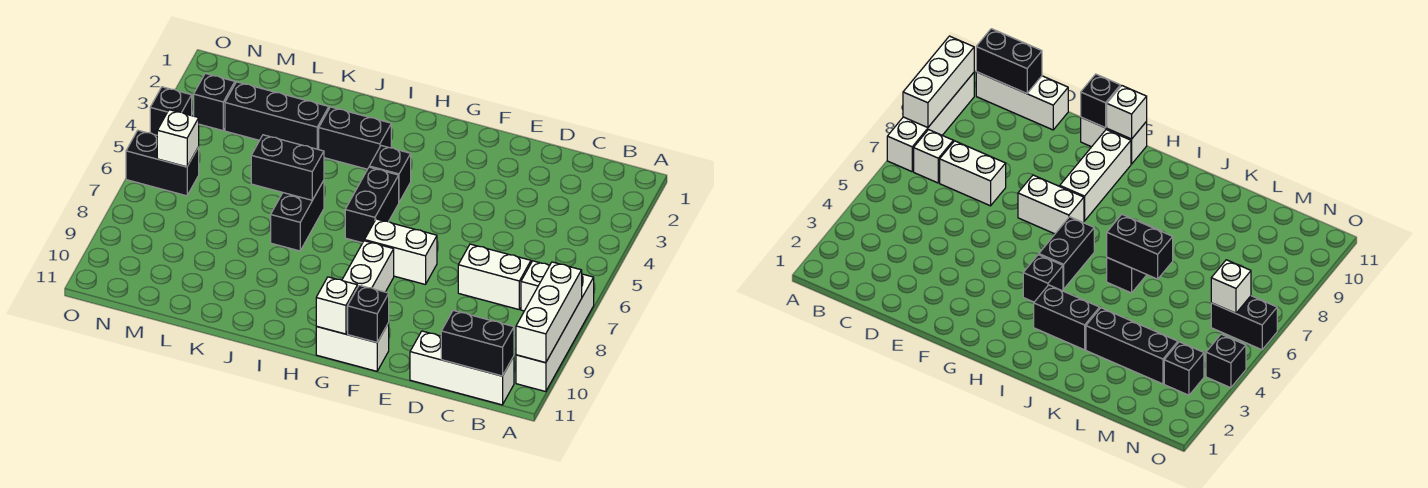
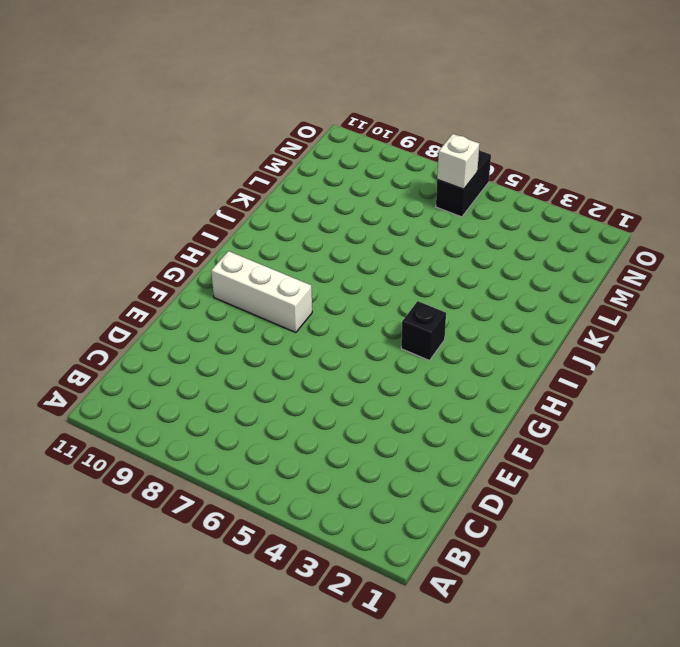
none -> white brick A7:A10 level 1
none -> white brick B7 level 1
none -> white brick B11:D11 level 1

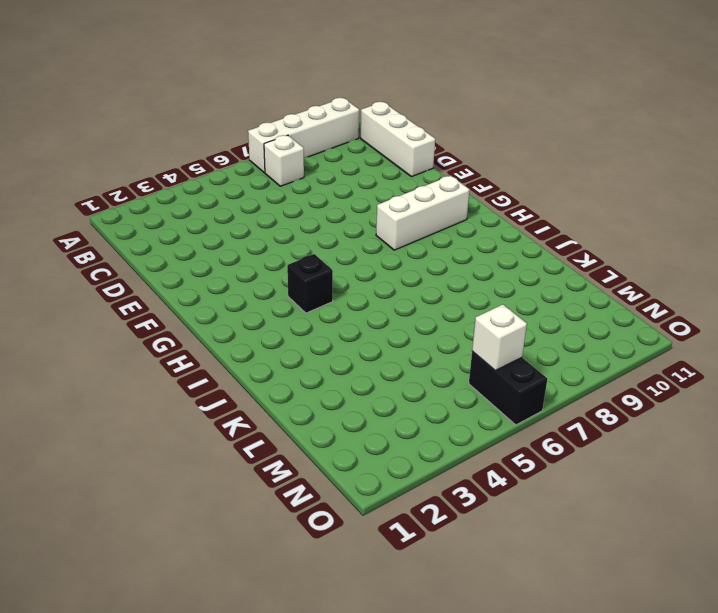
none -> white brick C7:D7 level 1
none -> white brick F7:G7 level 1
none -> white brick F11:G11 level 1

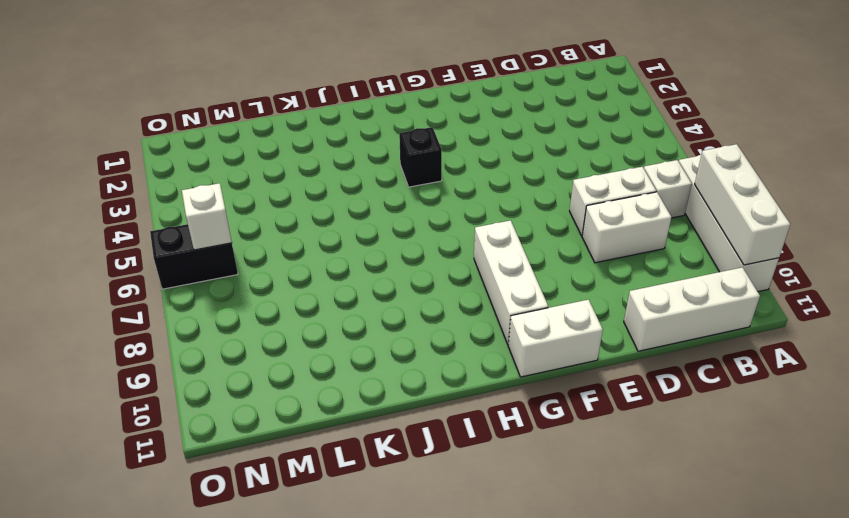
white brick C8:D8 level 1 -> white brick F7:G7 level 1
none -> black brick H5:H6 level 1
none -> black brick I3:J3 level 1
none -> black brick J6:J7 level 1

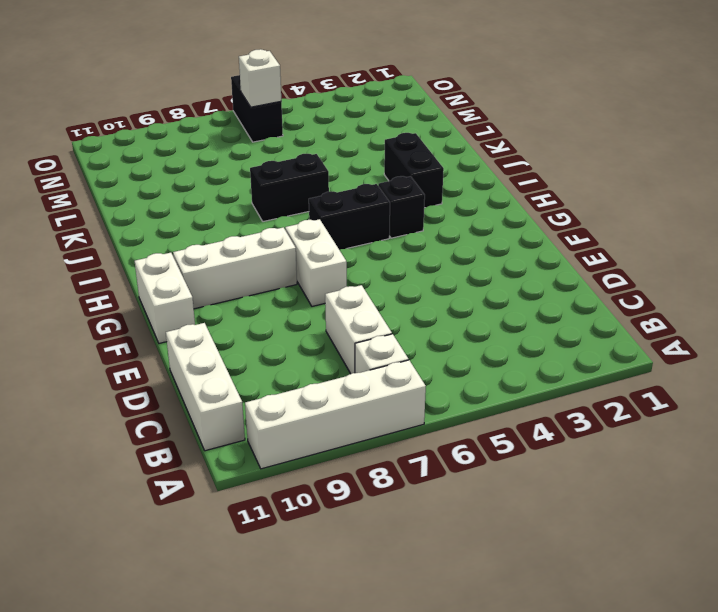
none -> black brick K3:M3 level 1
none -> black brick N3 level 1
none -> black brick O4 level 1

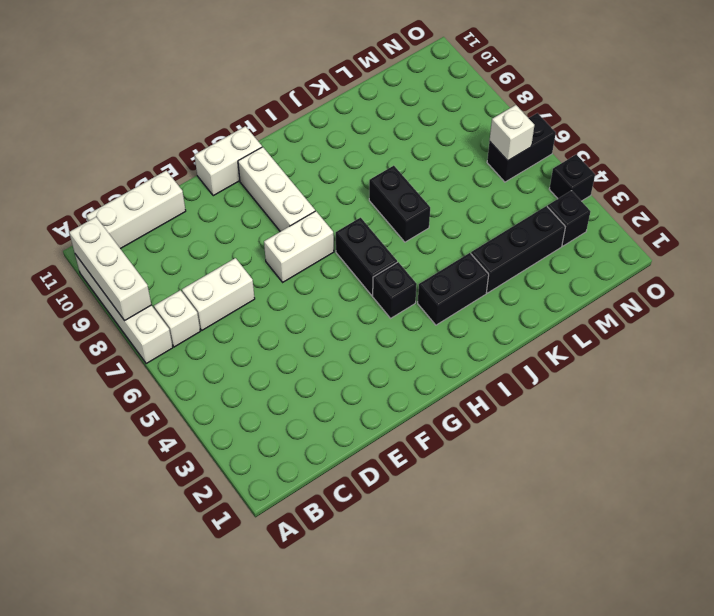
none -> black brick B11:C11 level 2
none -> black brick F11 level 2
none -> white brick G11 level 2

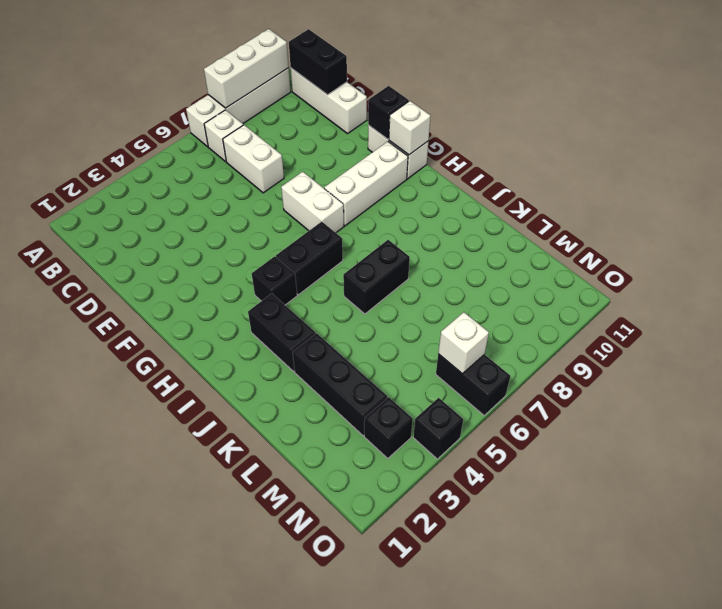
none -> black brick J6:K6 level 2

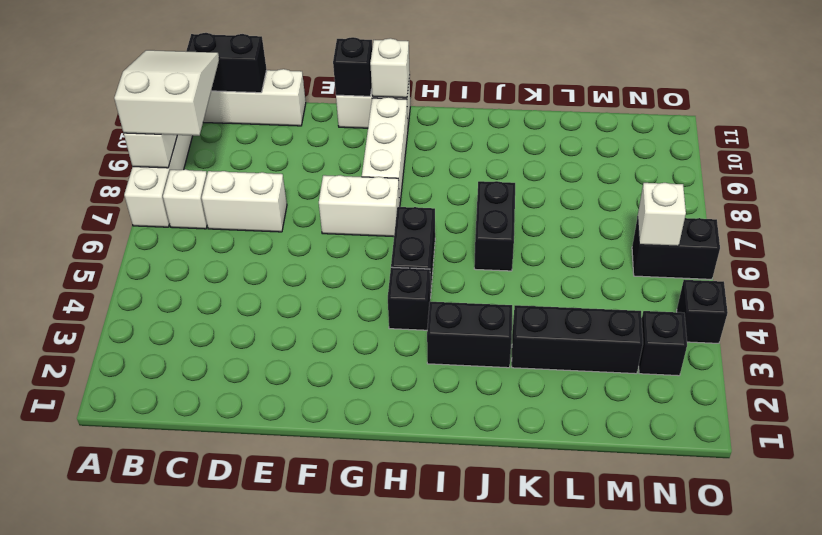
white slope A8:B10 level 3 top 8 -> none
none -> black brick J6:K6 level 2

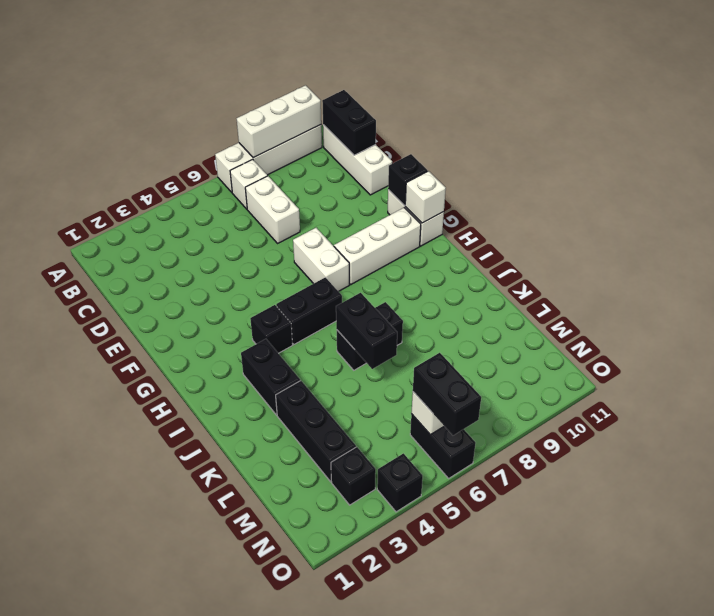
black brick N6:O6 level 3 -> none

